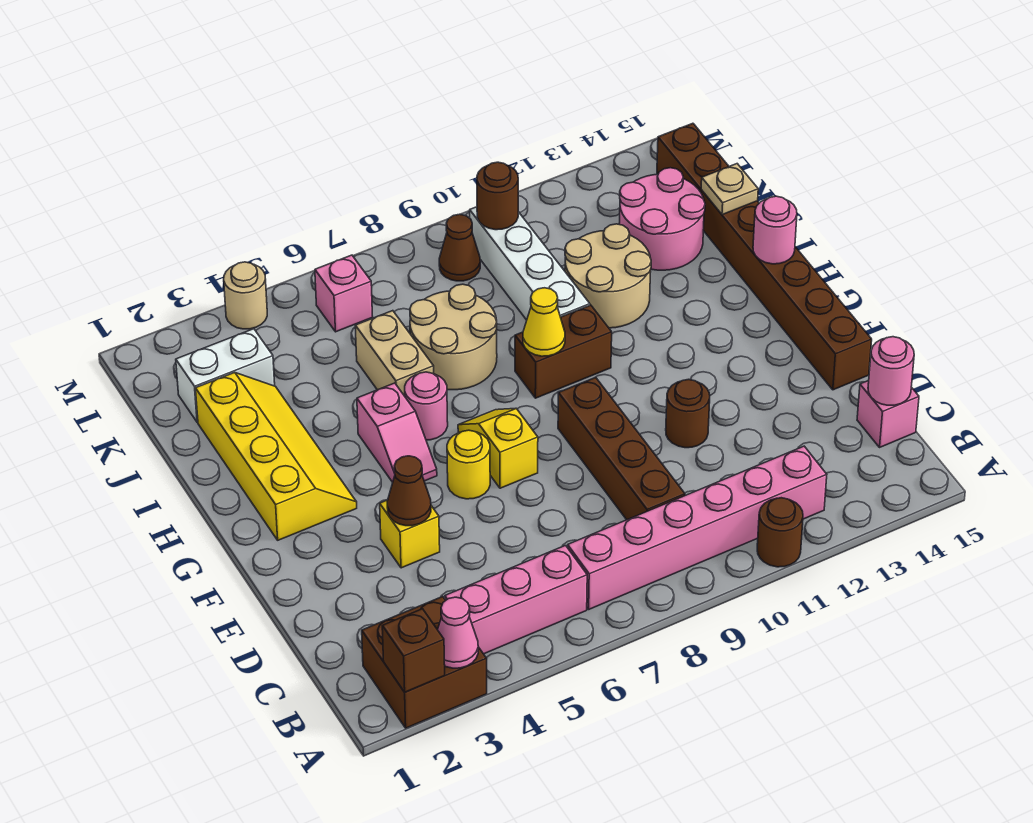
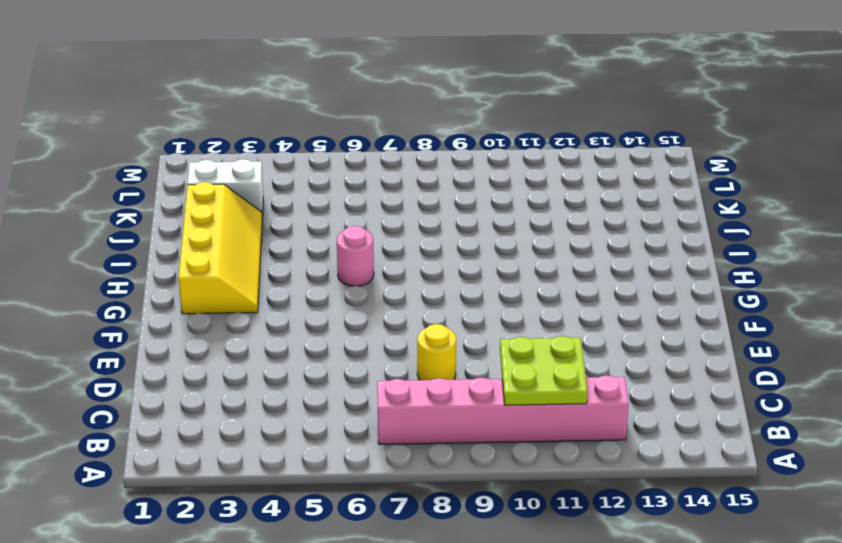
lime plate B10:C11 level 2 -> none
yellow round brick D8 level 1 -> yellow round brick F6 level 1
none -> brown brick A2:B3 level 1
none -> brown round brick A11 level 1
none -> pink brick B4:B6 level 1
none -> brown brick C9:F9 level 1

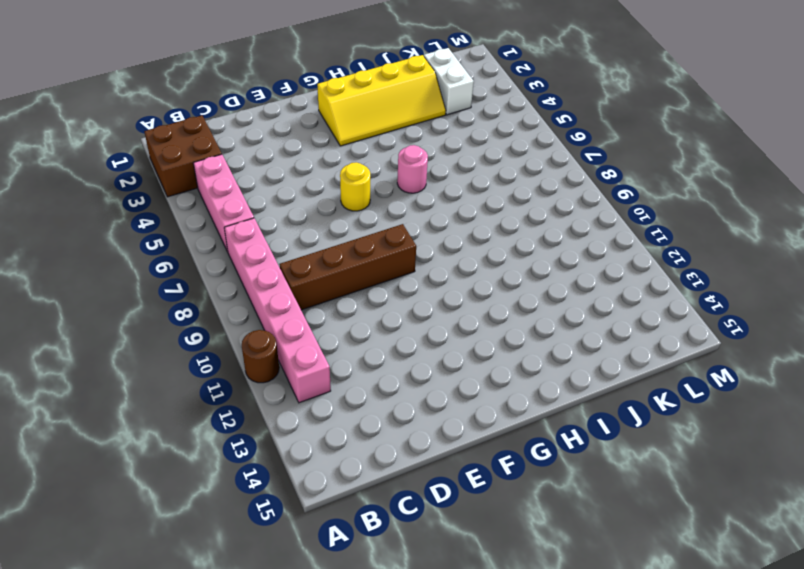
none -> pink brick C15 level 1
none -> yellow brick E4 level 1
none -> brown round brick E11 level 1
none -> brown brick E15:L15 level 1

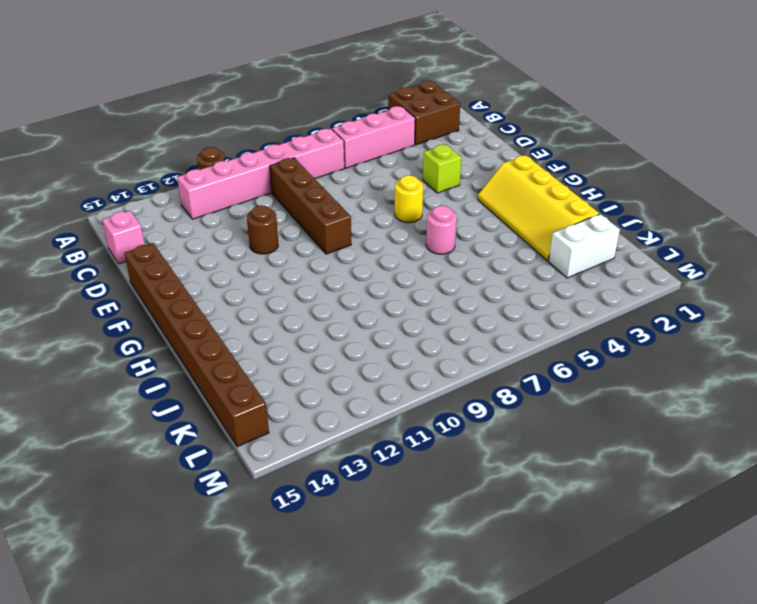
lime brick E4 level 1 -> yellow brick E4 level 1
none -> yellow slope F7:G7 level 1 top F
none -> pink slope G5:H5 level 1 top H
none -> brown brick H9:H10 level 1
none -> tan brick I6:J6 level 1

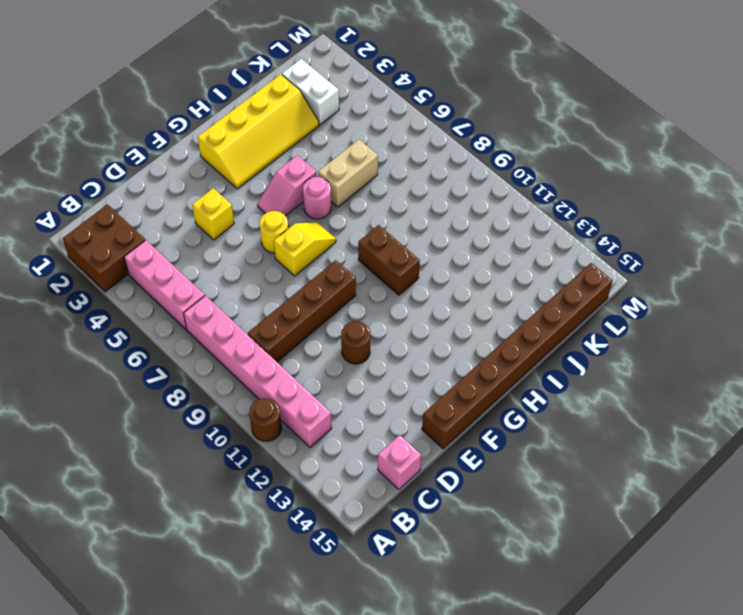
none -> tan round brick I7:J8 level 1
none -> white brick I10:L10 level 1
none -> tan round brick I11:J12 level 1
none -> pink round brick J13:K14 level 1

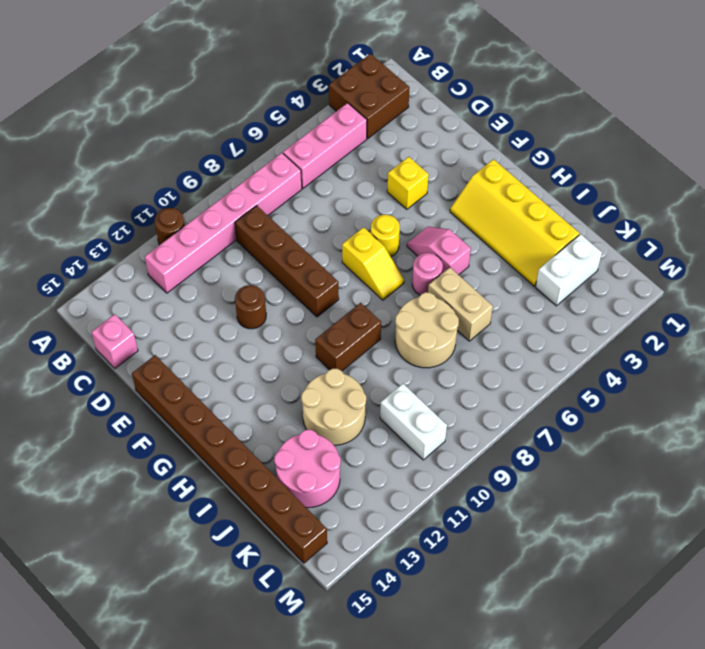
white brick K10:L10 level 1 -> white brick I10:L10 level 1
none -> pink brick L6 level 1
none -> brown cone L9 level 1
none -> tan round brick M4 level 1
none -> brown brick A2 level 2

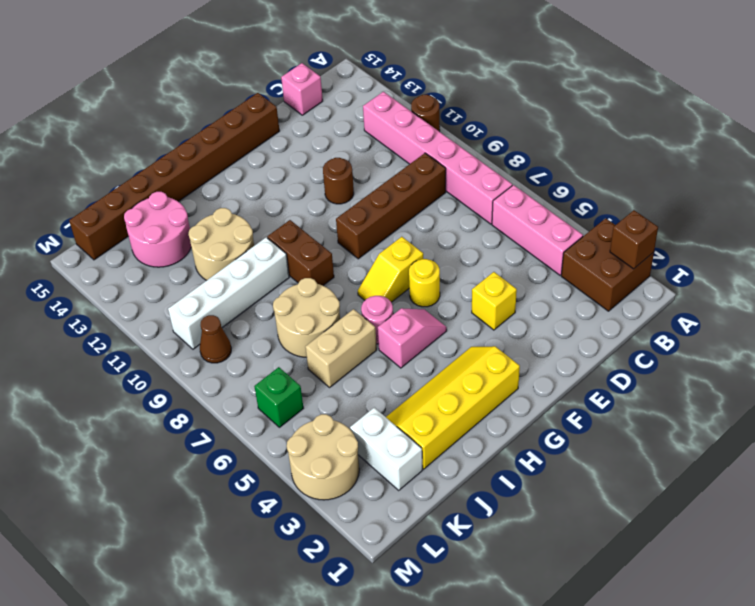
tan round brick L3:M4 level 1 -> tan round brick M4 level 1
green brick L6 level 1 -> pink brick L6 level 1
none -> pink cone A3 level 2
none -> pink round brick C15 level 2
none -> brown cone E4 level 2
none -> yellow cone H9 level 2

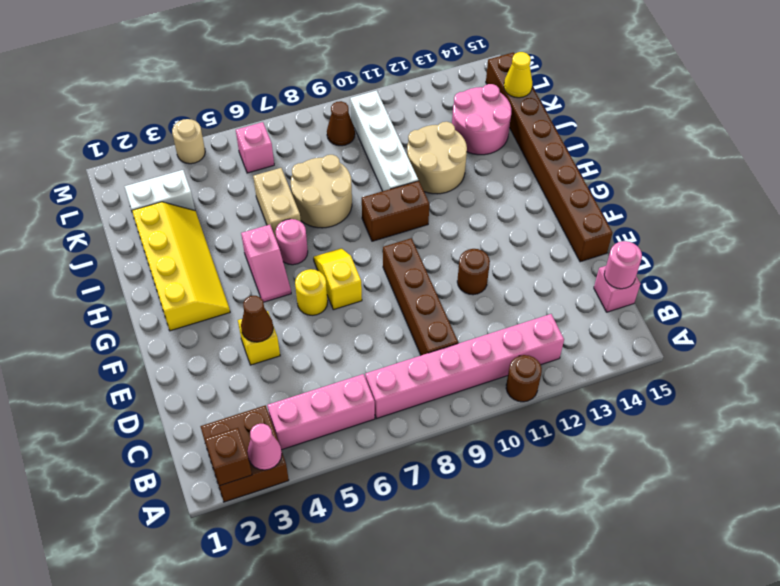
yellow cone K15 level 2 -> yellow cone H9 level 2
none -> pink round brick H15 level 2
none -> tan plate J15 level 2
none -> brown round brick L10 level 2

